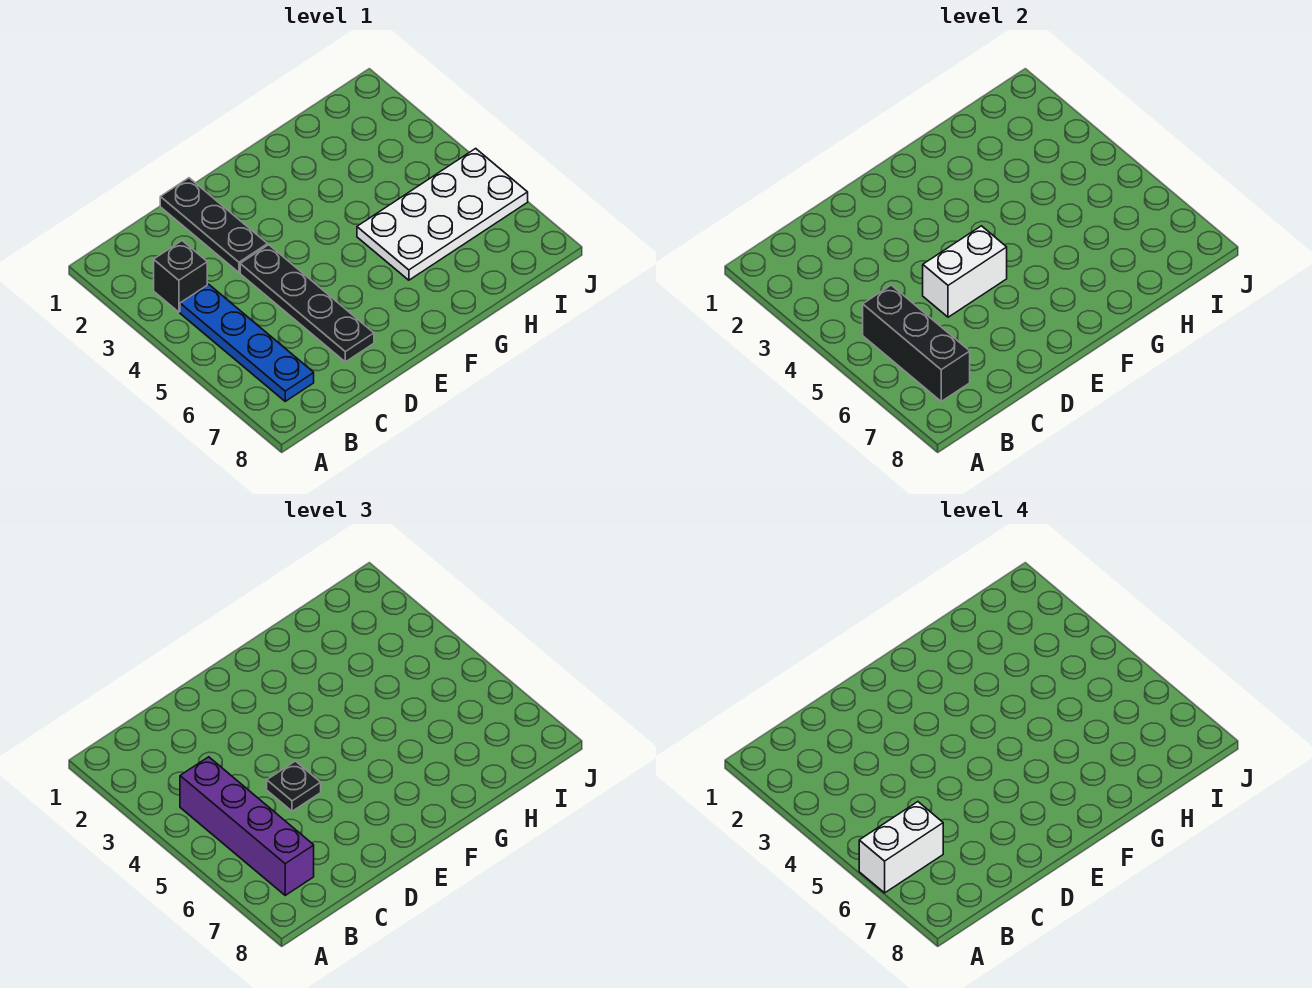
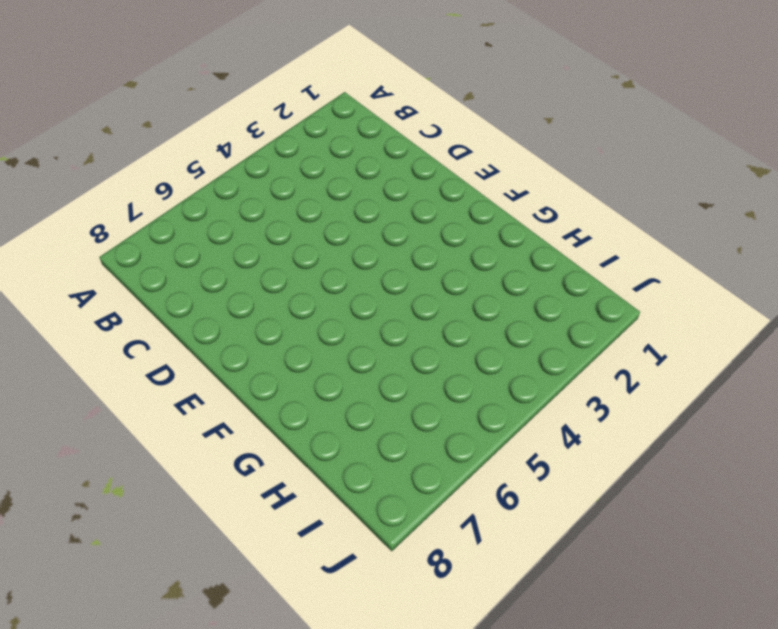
none -> black brick B3 level 1
none -> blue plate B4:B7 level 1

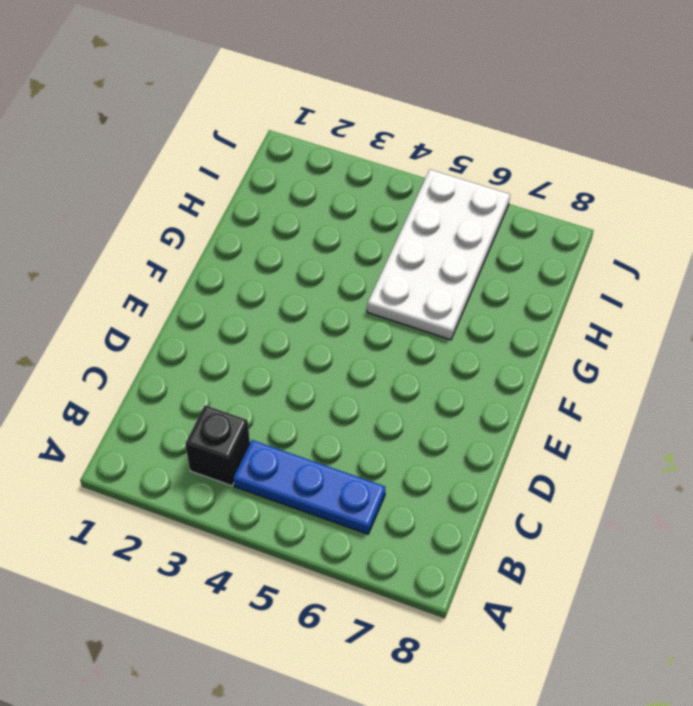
blue plate B4:B6 level 1 -> blue plate B4:B7 level 1
none -> black plate D1:D3 level 1
none -> black plate D4:D7 level 1

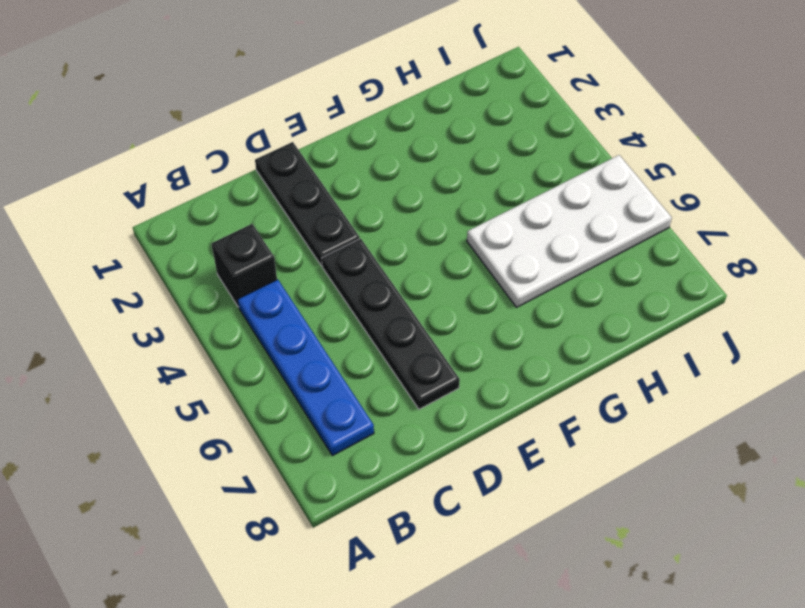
none -> black brick B5:B7 level 2
none -> white brick D5:E5 level 2

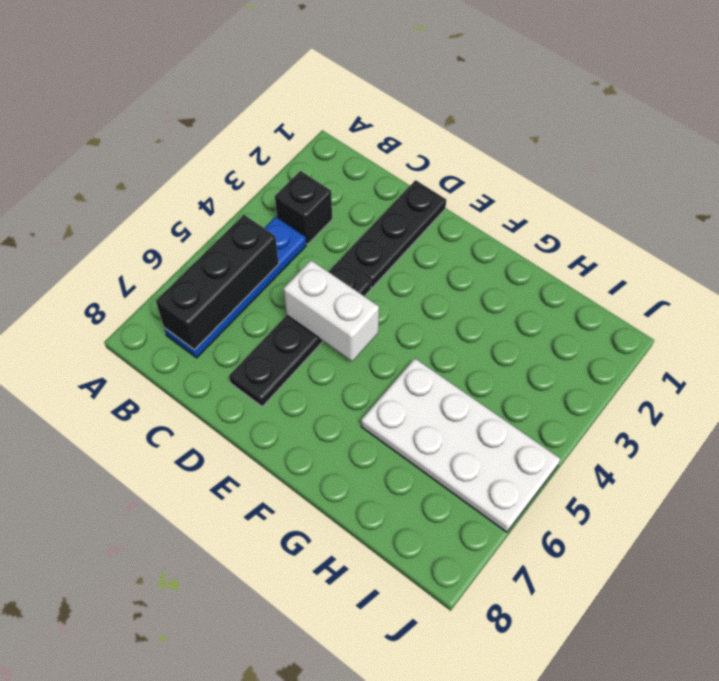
none -> purple brick B4:B7 level 3
none -> black plate D5 level 3

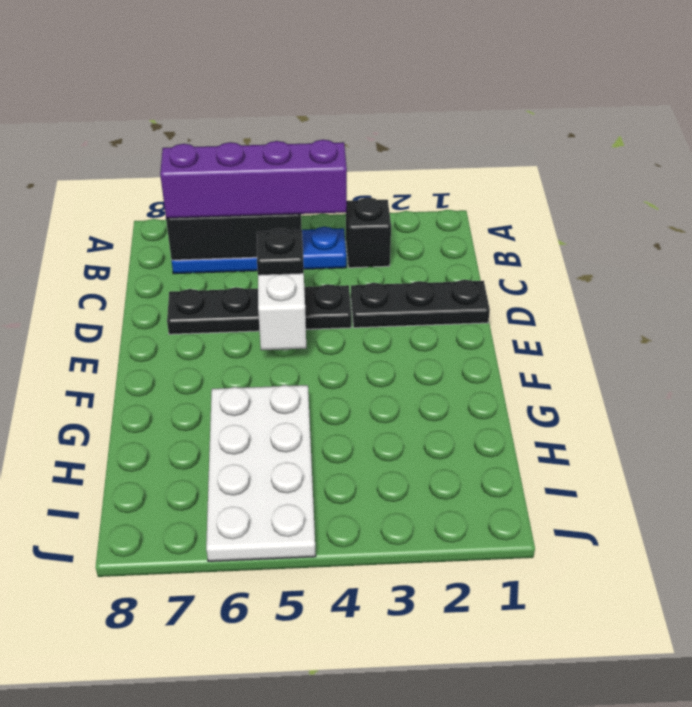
none -> white brick A6:B6 level 4

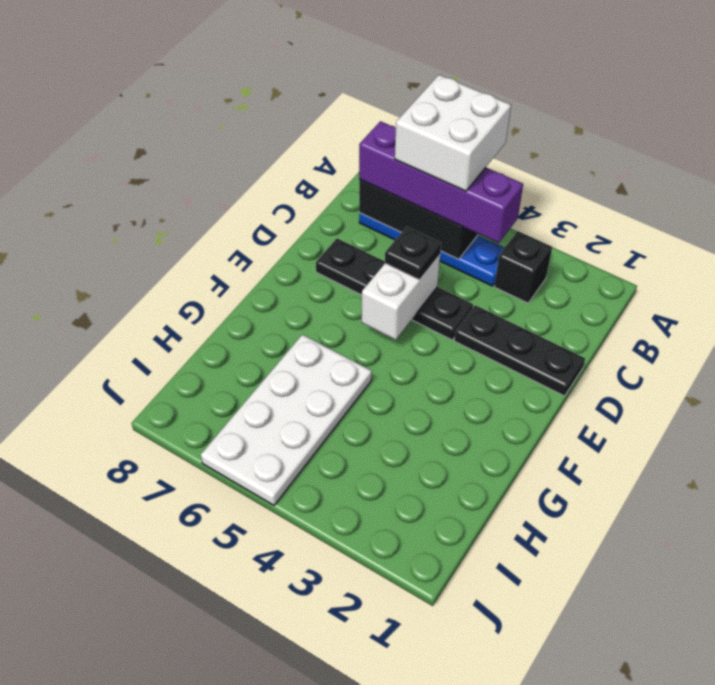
white brick A5:B6 level 4 -> white brick A6:B6 level 4

